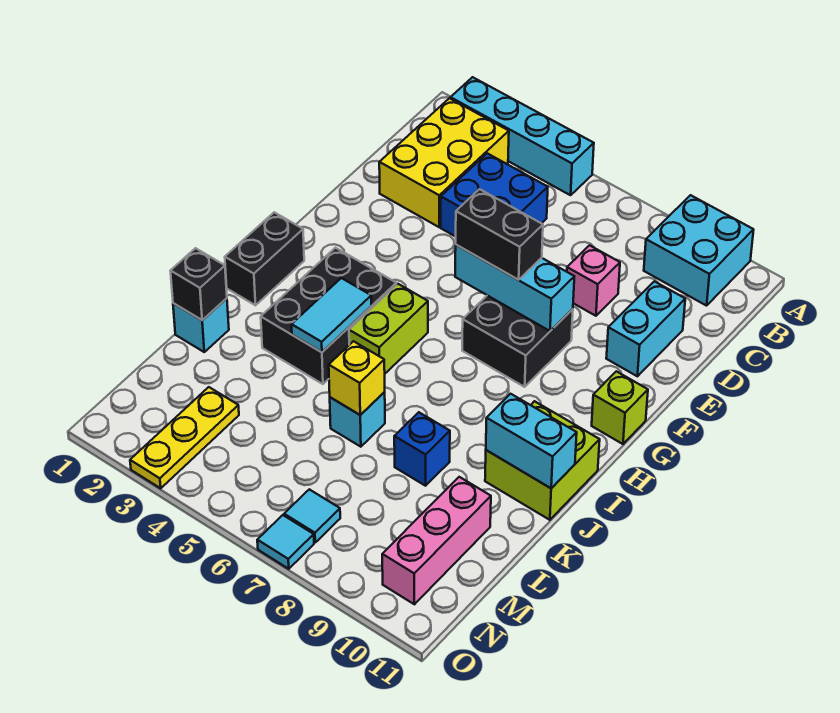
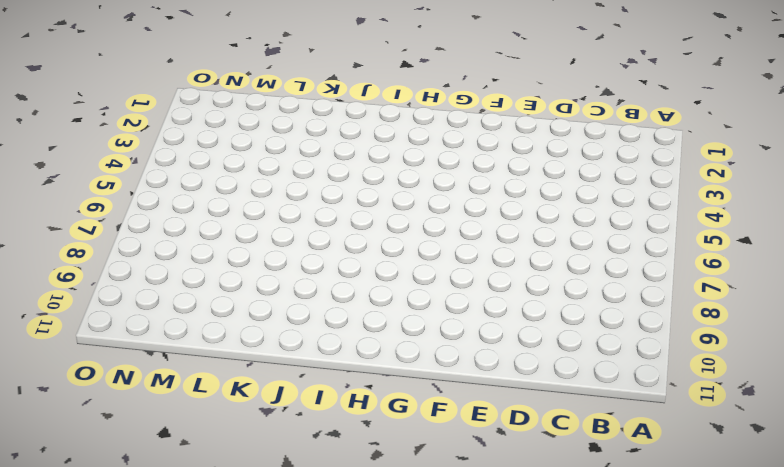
none -> cyan brick A2:A5 level 1
none -> cyan brick A9:B10 level 1
none -> yellow brick B2:D3 level 1

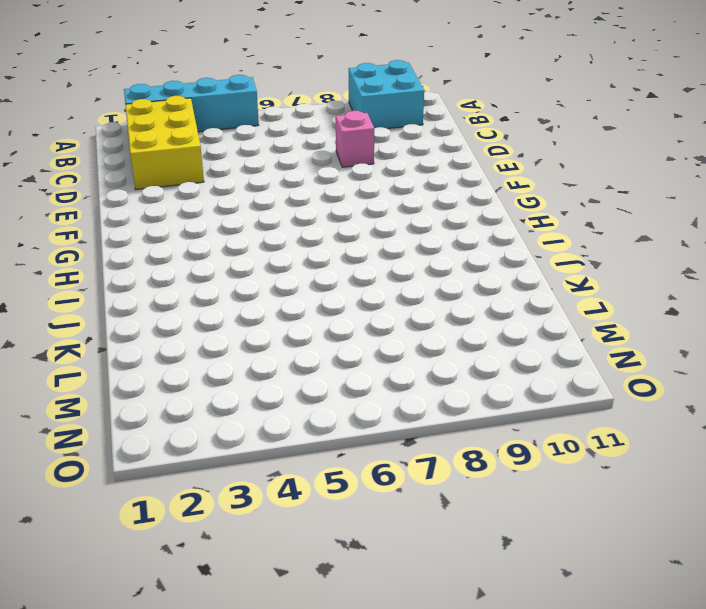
none -> blue brick C4:D5 level 1
none -> cyan brick D10:E10 level 1
none -> black brick F7:G8 level 1

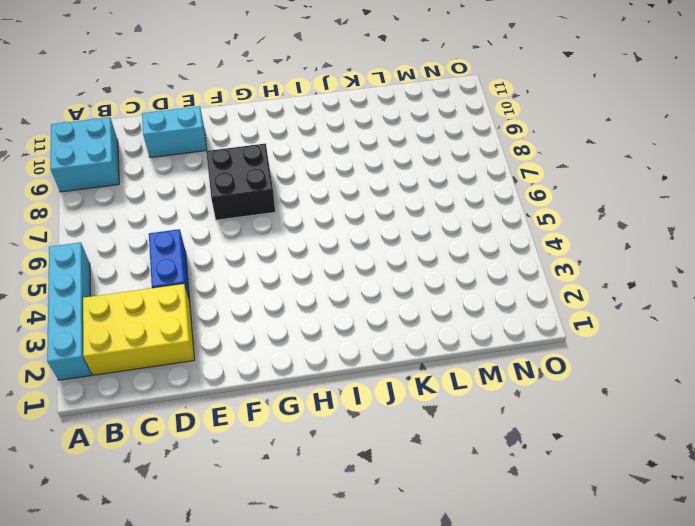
blue brick D4:D5 level 1 -> blue brick C4:D5 level 1
none -> pink brick D8 level 1
none -> lime brick G11 level 1
none -> black brick H1:I1 level 1

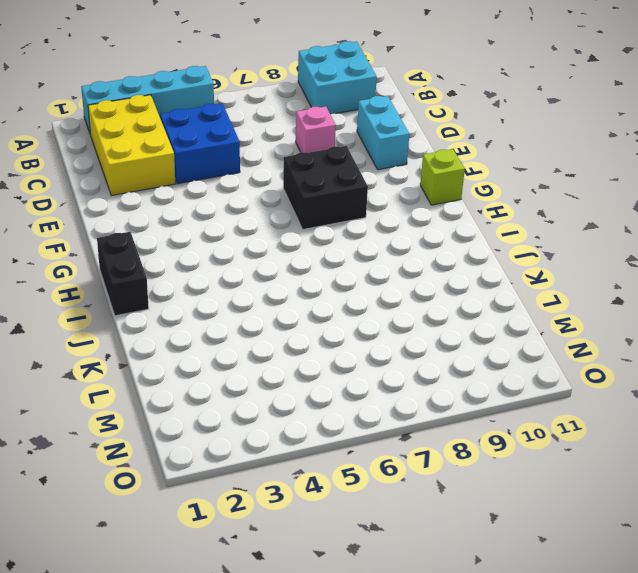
none -> black brick H3:J4 level 1
none -> lime brick H5:I5 level 1
none -> lime brick I10:J11 level 1

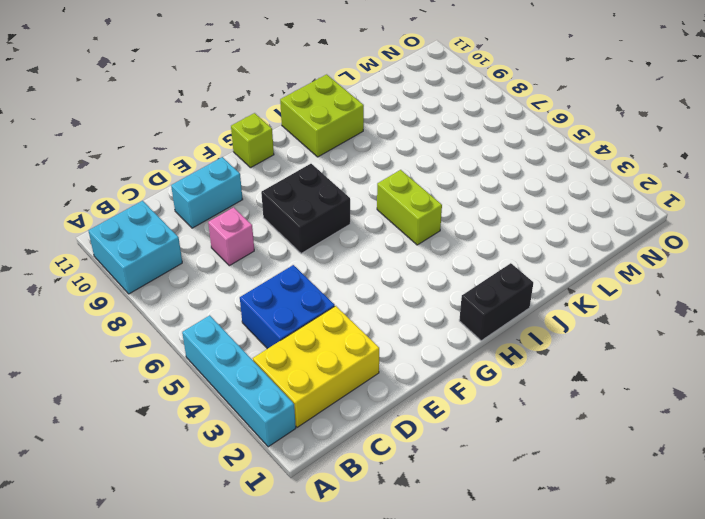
lime brick I5:I6 level 1 -> lime brick H5:I5 level 1
none -> black brick H3:J4 level 1
none -> cyan brick K1 level 1
none -> cyan brick K6 level 1

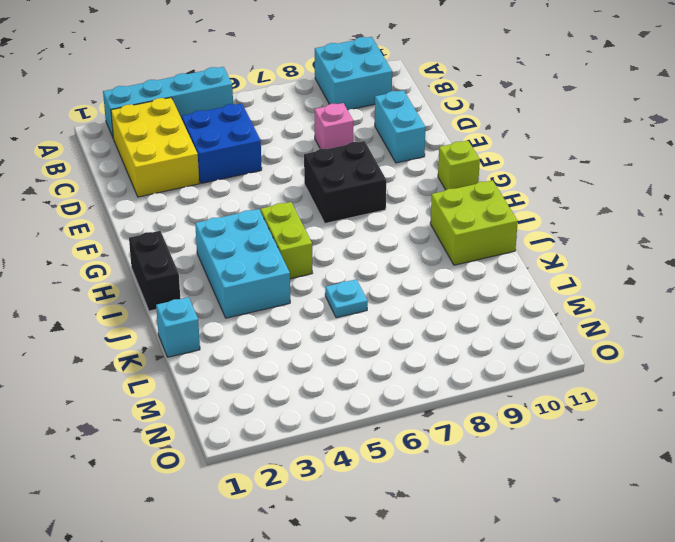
cyan brick H3:J4 level 1 -> black brick H3:J4 level 1
cyan plate K6 level 1 -> cyan brick K6 level 1
none -> blue brick K8 level 1
none -> pink brick L10:N10 level 1
none -> yellow plate M3:O3 level 1

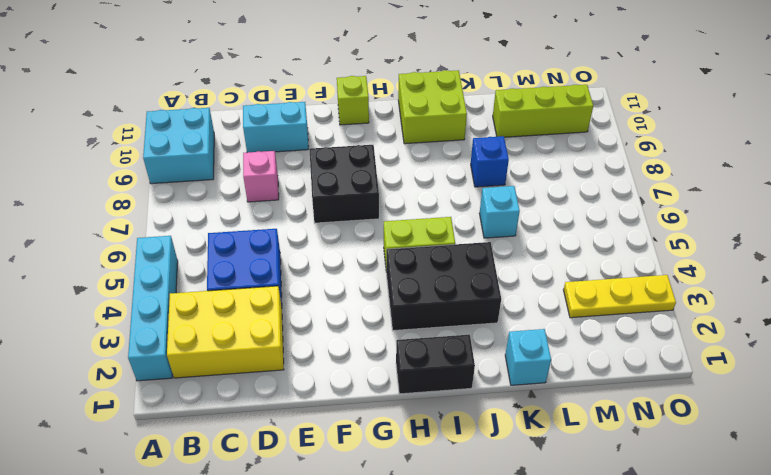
lime brick L10:N10 level 1 -> pink brick L10:N10 level 1
none -> cyan tile N7 level 1
none -> cyan tile O7 level 1
none -> cyan brick F6:F8 level 2

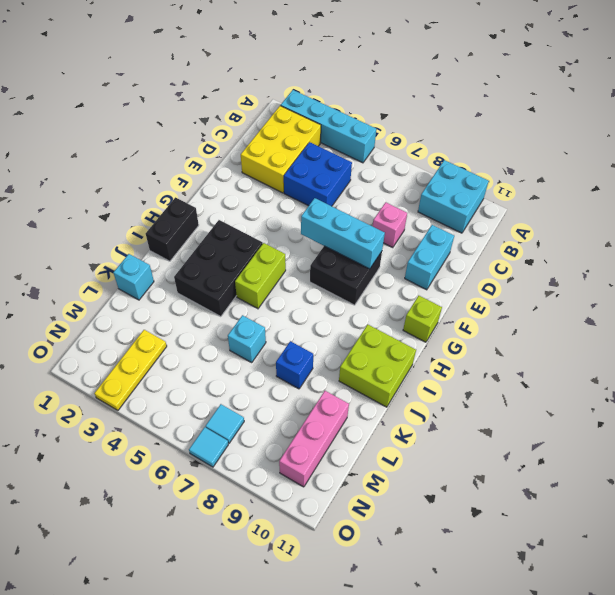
none -> cyan tile I4:J4 level 2
none -> cyan brick J10:J11 level 2
none -> black brick K1 level 2

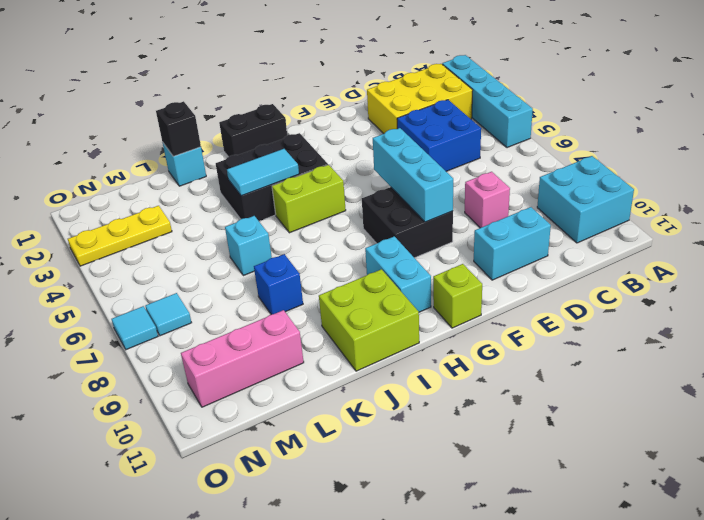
cyan brick H9:H10 level 1 -> cyan brick J10:J11 level 2
none -> yellow brick K6 level 2
none -> black brick F6:F7 level 3

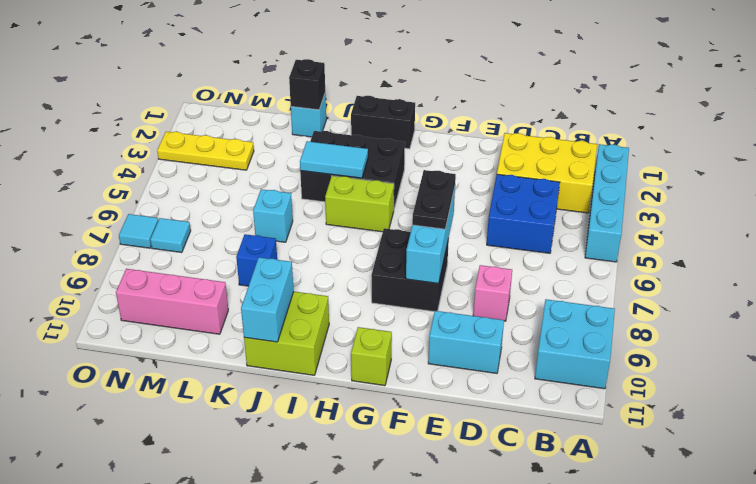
black plate F6:F7 level 3 -> black brick F6:F7 level 3
none -> yellow brick K6 level 2

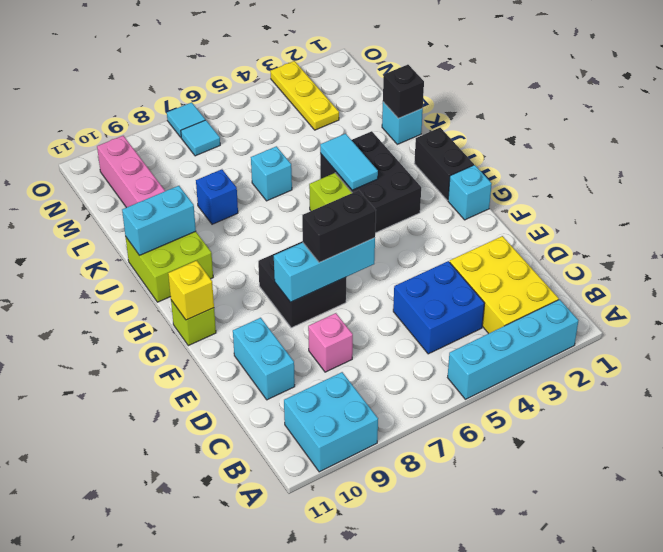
cyan brick G1 level 1 -> none
yellow brick G11 level 2 -> yellow brick K6 level 2

